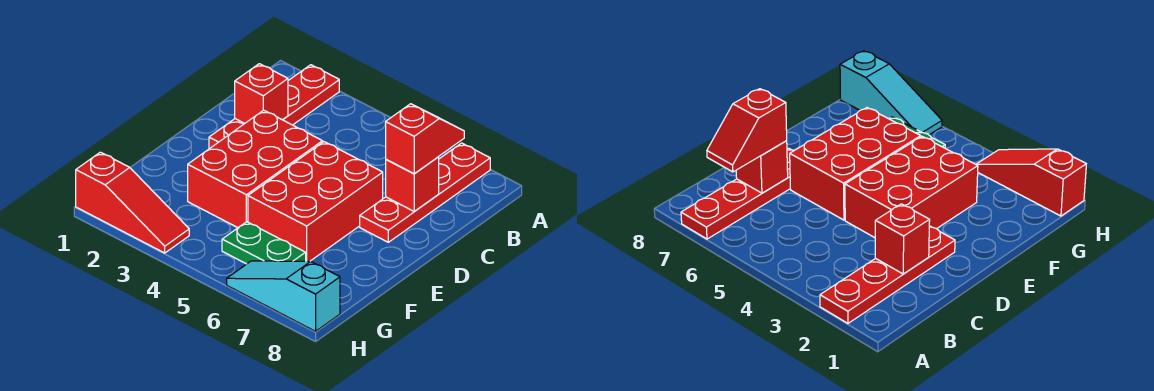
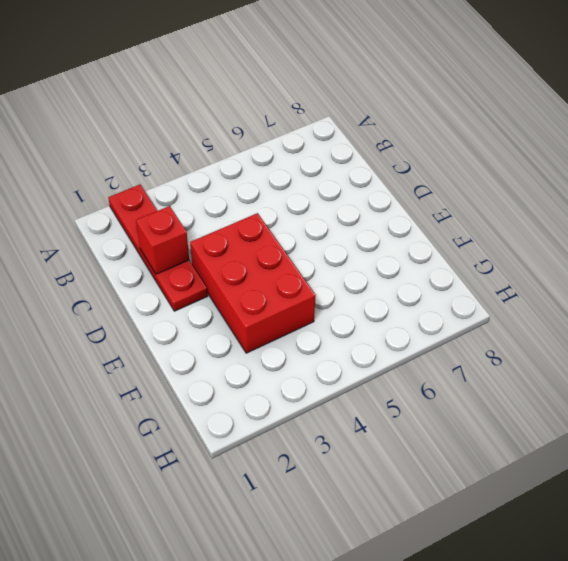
none -> red plate A7:D7 level 1
none -> red brick D5:F6 level 1

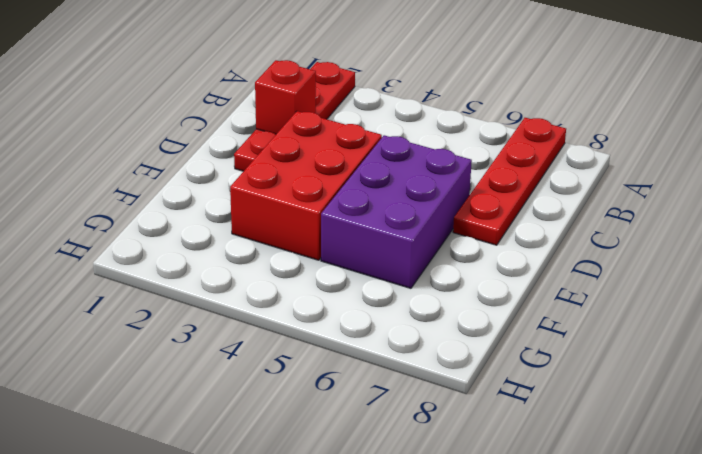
purple brick D5:F6 level 1 -> red brick D5:F6 level 1
none -> green plate G5:G6 level 1
none -> red slope H1:H3 level 1 top 1

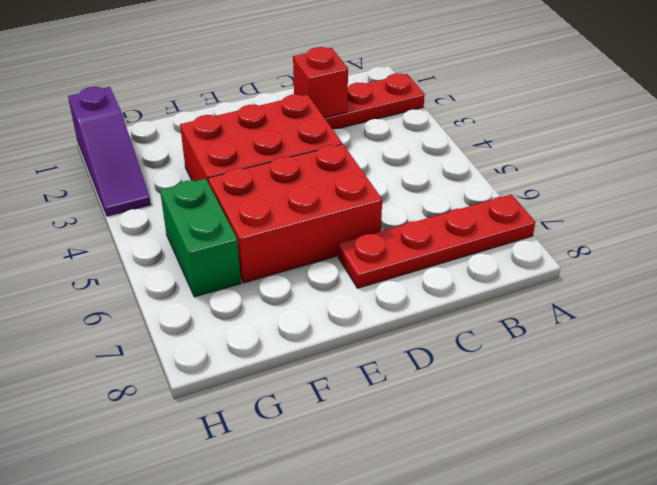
green brick G5:G6 level 1 -> green plate G5:G6 level 1
purple slope H1:H3 level 1 top 1 -> red slope H1:H3 level 1 top 1
none -> cyan slope H6:H8 level 1 top 8
none -> red brick C7 level 2

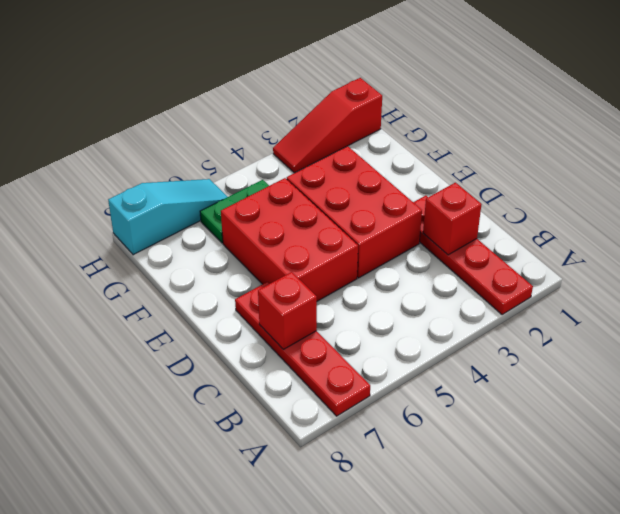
none -> red slope B7:C7 level 3 top C

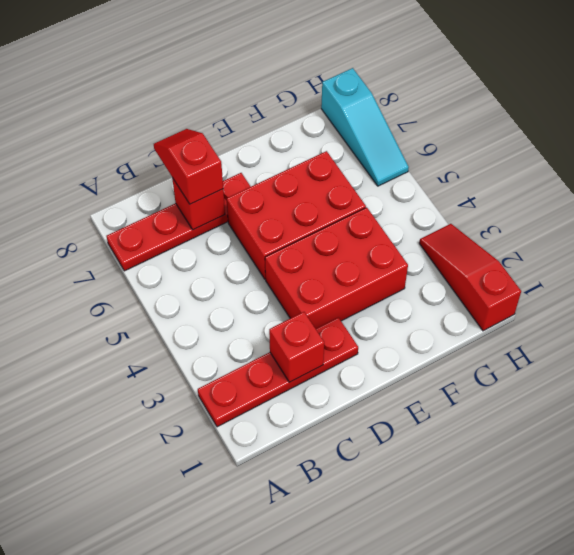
red slope C7:C8 level 3 top 7 -> red slope B7:C7 level 3 top C
none -> green plate G5:G6 level 1

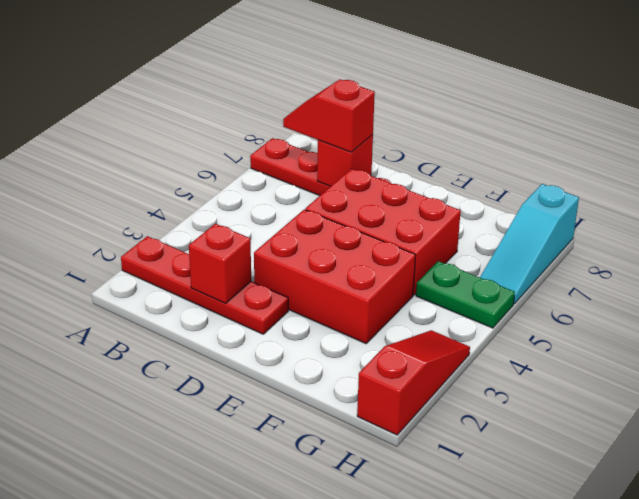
green plate G5:H5 level 1 -> green plate G5:G6 level 1

